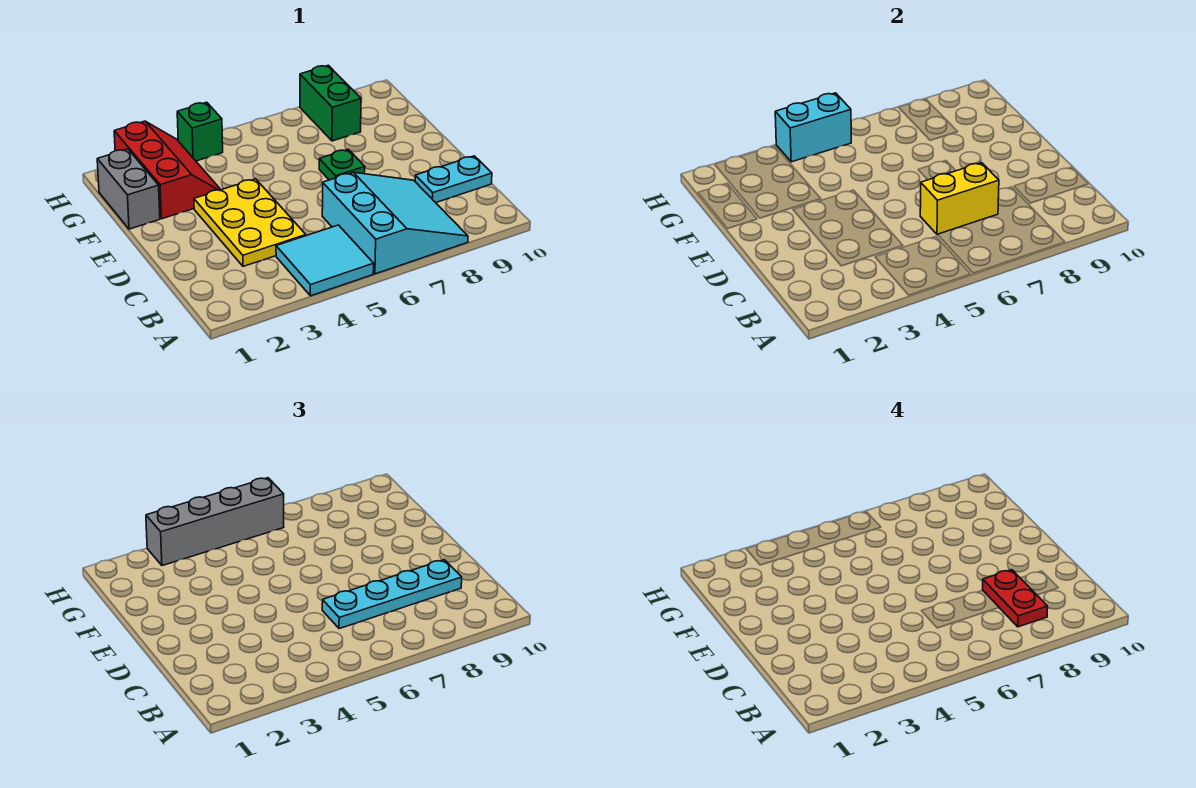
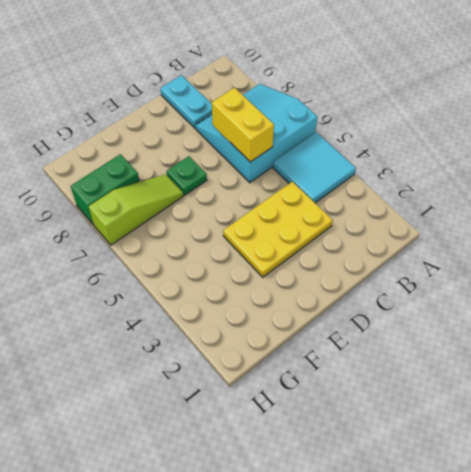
lime slope F7:H7 level 1 top H -> none
none -> grey brick F1:G1 level 1
none -> red slope F2:H3 level 1 top 2
none -> green brick H4 level 1

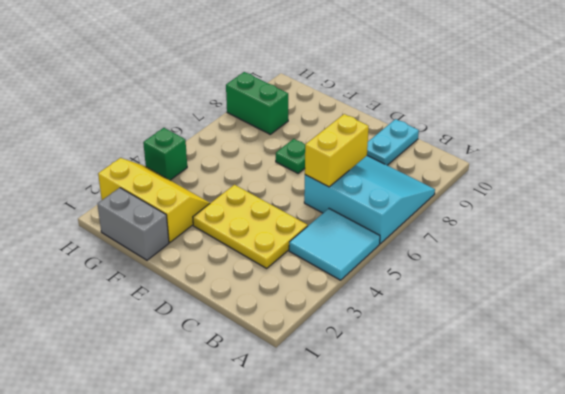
yellow slope F2:H3 level 1 top 2 -> red slope F2:H3 level 1 top 2
none -> cyan brick H4:H5 level 2
none -> cyan plate C6:C9 level 3
none -> grey brick H3:H6 level 3

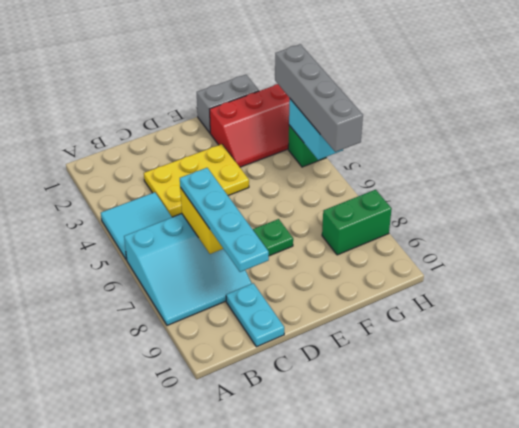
none -> red plate B8:C8 level 4

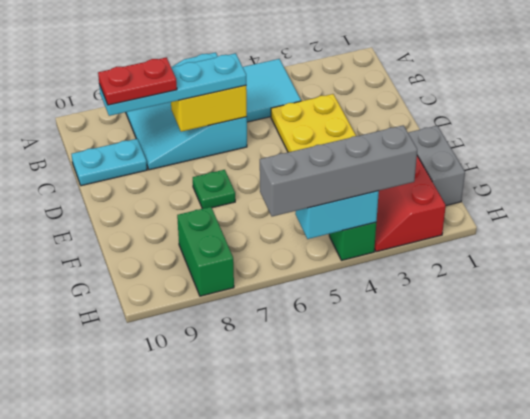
red plate C8:C9 level 4 -> red plate B8:C8 level 4

